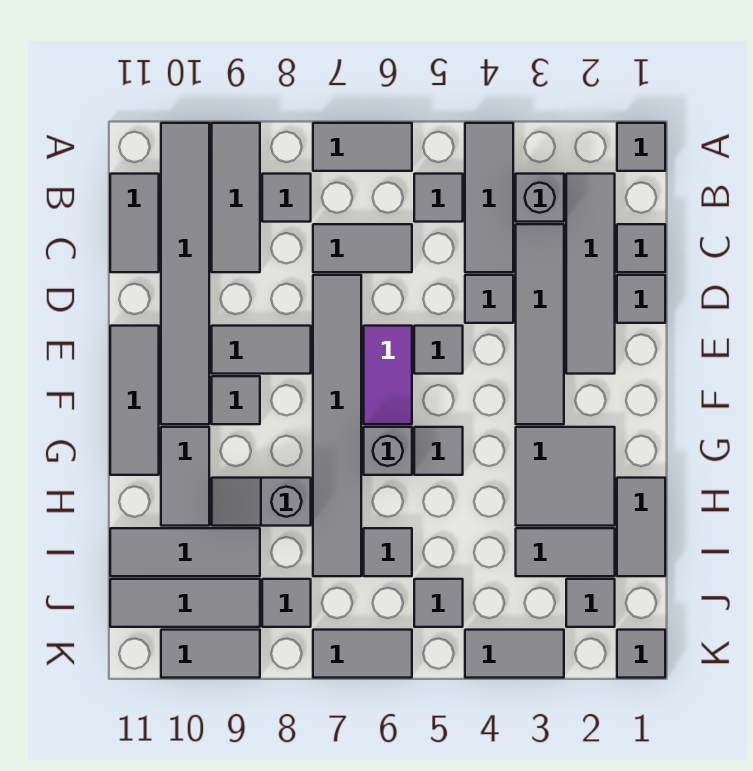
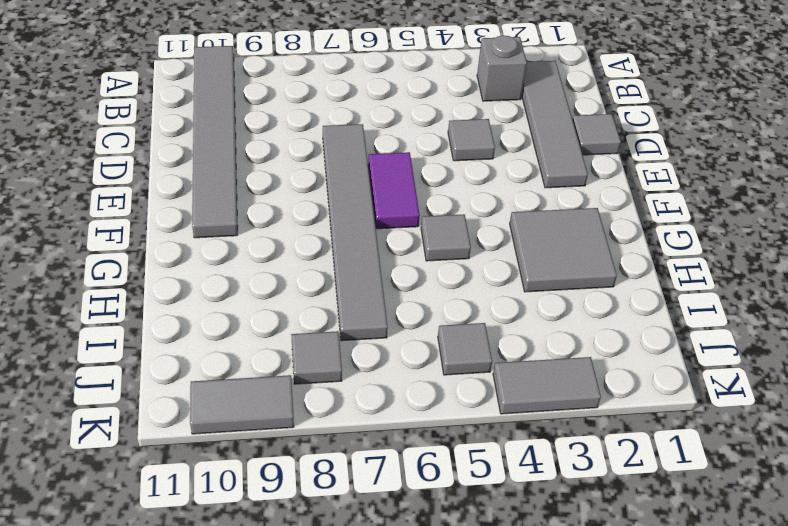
none -> grey tile A1 level 1
none -> grey tile A4:C4 level 1
none -> grey tile A6:A7 level 1
none -> grey tile A9:C9 level 1

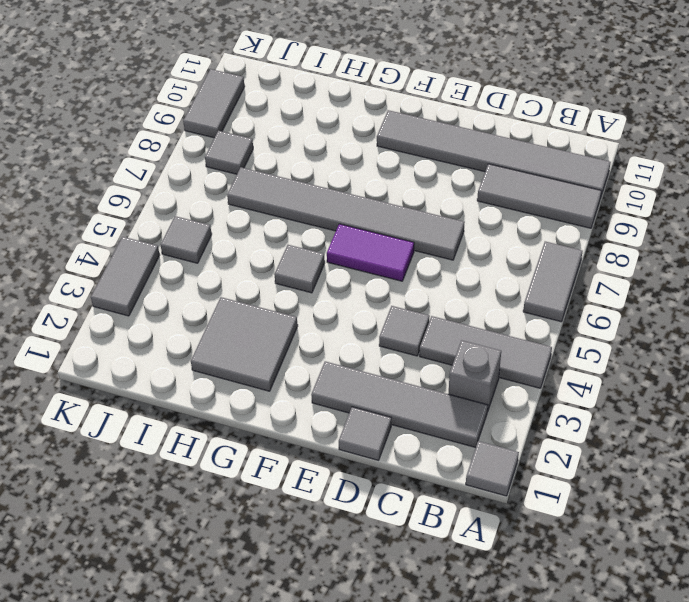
none -> grey tile B5 level 1
none -> grey tile B8 level 1
none -> grey tile B11:C11 level 1
none -> grey tile C1 level 1

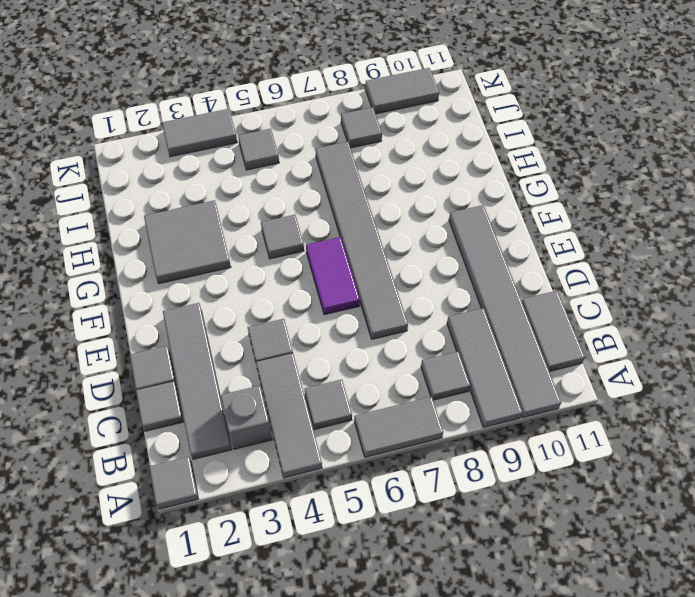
none -> grey tile C3:F3 level 1
none -> grey tile C6:C7 level 1
none -> grey tile E5 level 1
none -> grey tile E8:E9 level 1

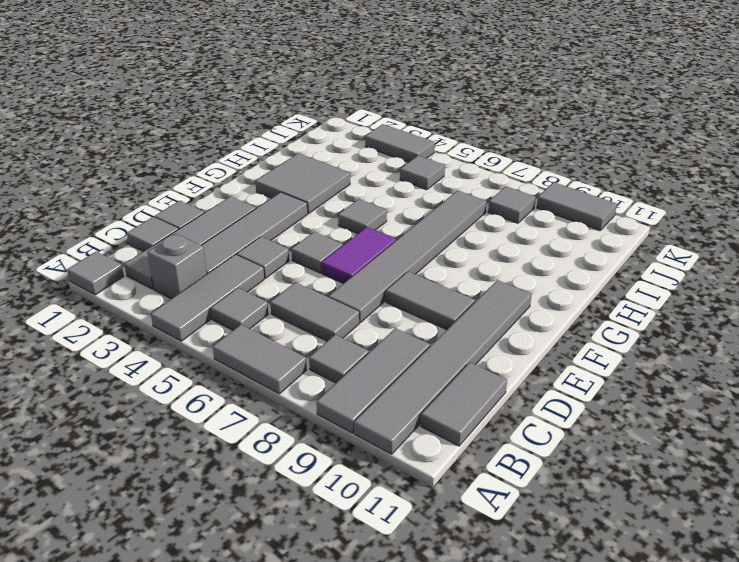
none -> grey tile E11:G11 level 1
none -> grey tile F9 level 1
none -> grey brick G6 level 1
none -> grey tile G10:H10 level 1

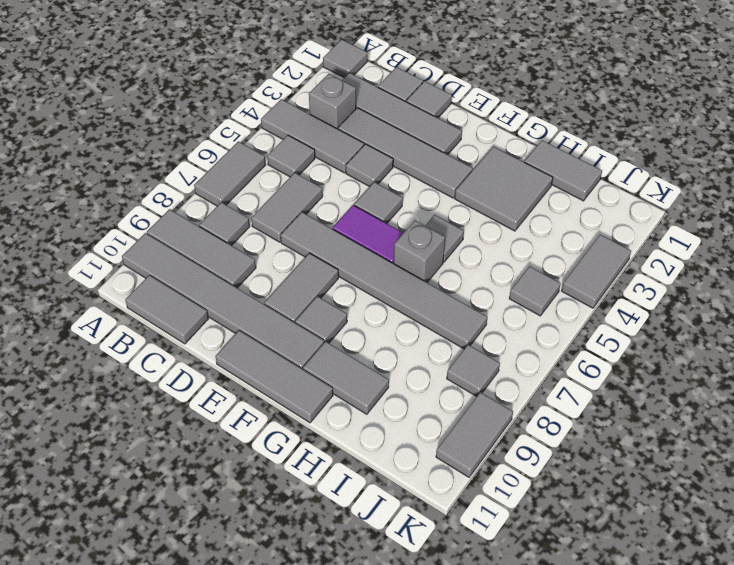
none -> grey slope H8:H9 level 1 top 8
none -> grey tile I2:I3 level 1
none -> grey tile I6 level 1
none -> grey tile I9:I11 level 1

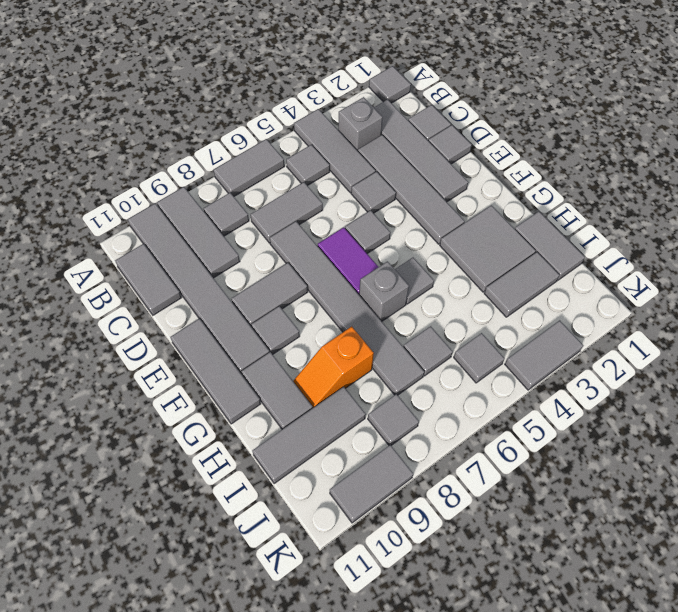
orange slope H8:H9 level 1 top 8 -> grey slope H8:H9 level 1 top 8
none -> grey tile J2 level 1
none -> grey tile J9:J11 level 1
none -> grey tile K1 level 1
none -> grey tile K6:K7 level 1

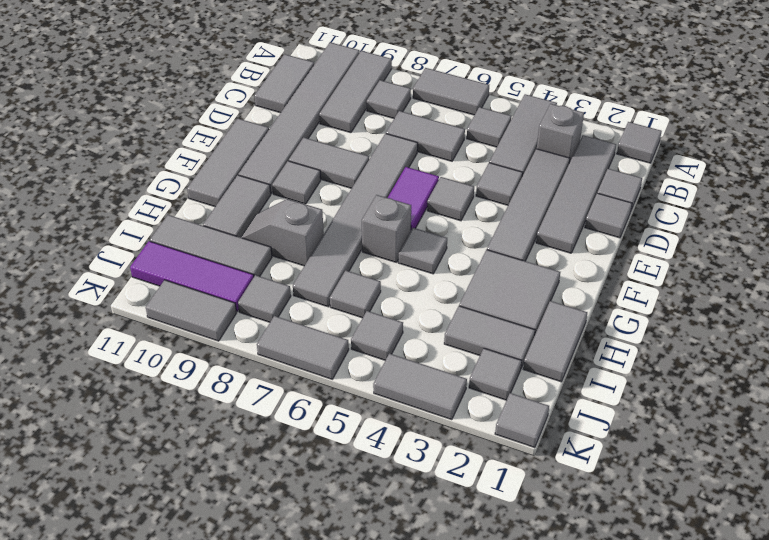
purple tile J9:J11 level 1 -> grey tile J9:J11 level 1

